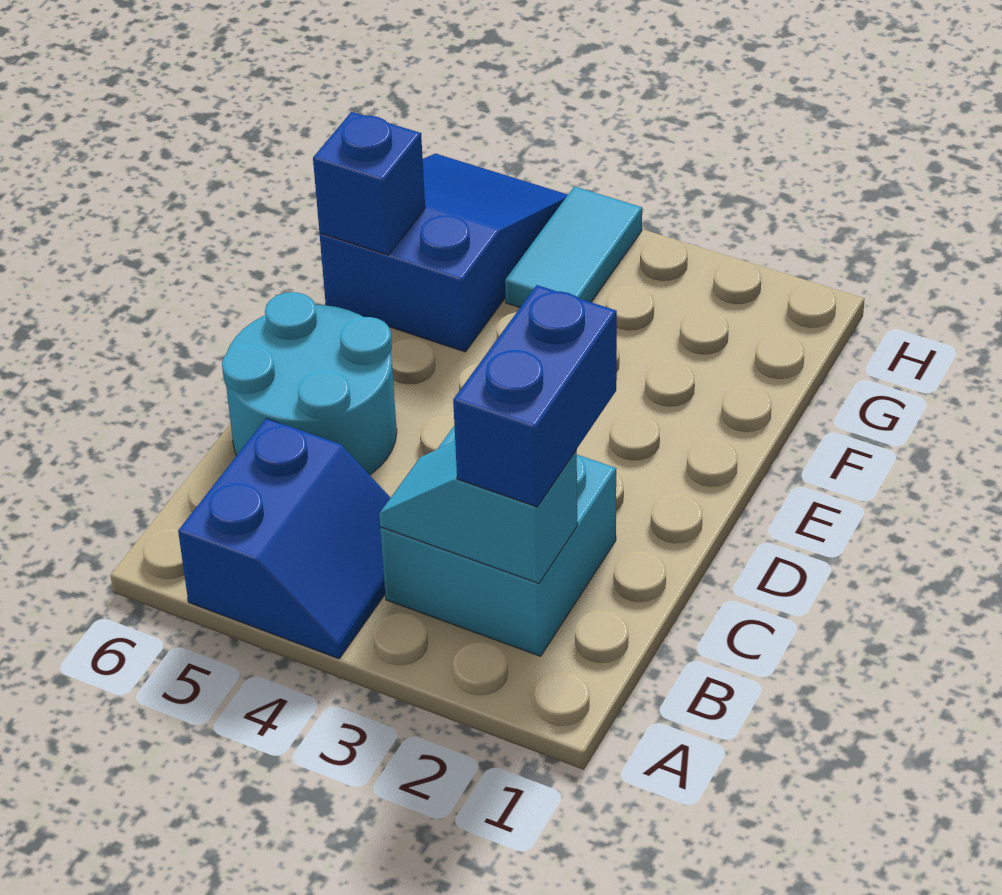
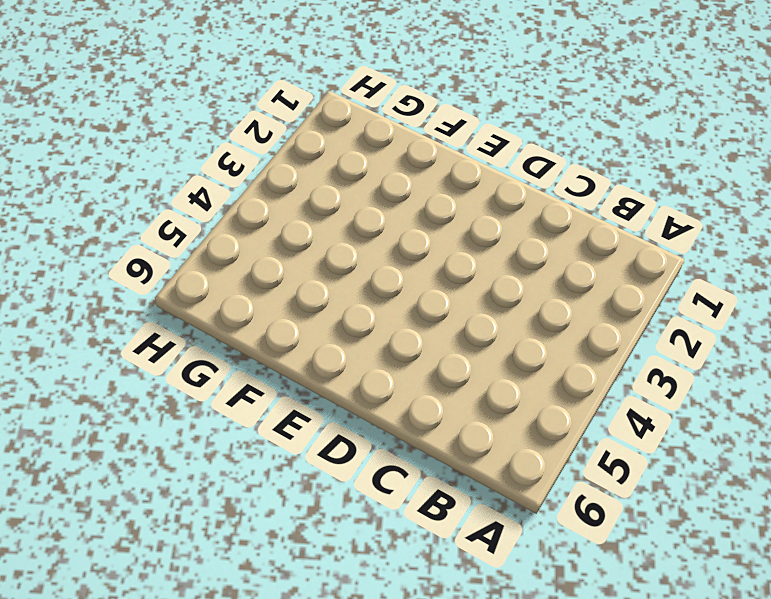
none -> blue slope A4:B5 level 1 top 5
none -> cyan brick B2:C3 level 1

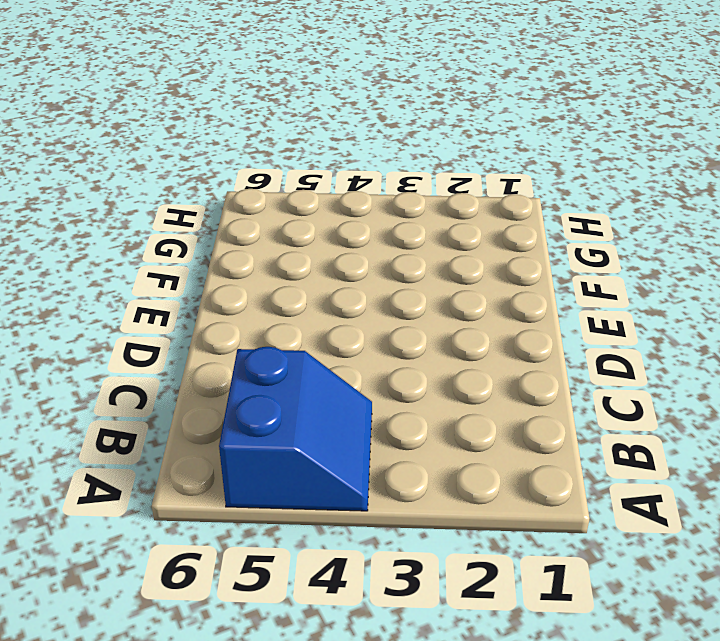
none -> cyan brick B2:C3 level 1
none -> cyan round brick C5:D6 level 1

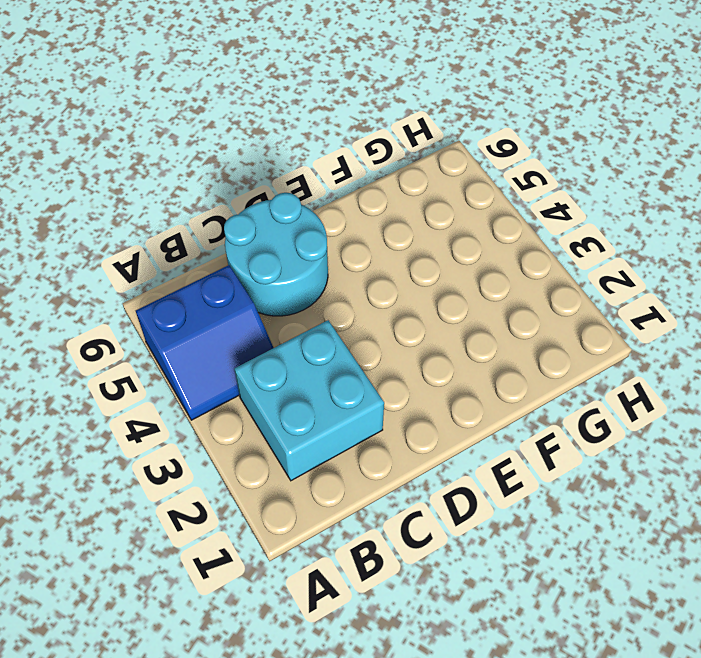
none -> blue slope F5:H6 level 1 top F
none -> cyan tile G4:H4 level 1

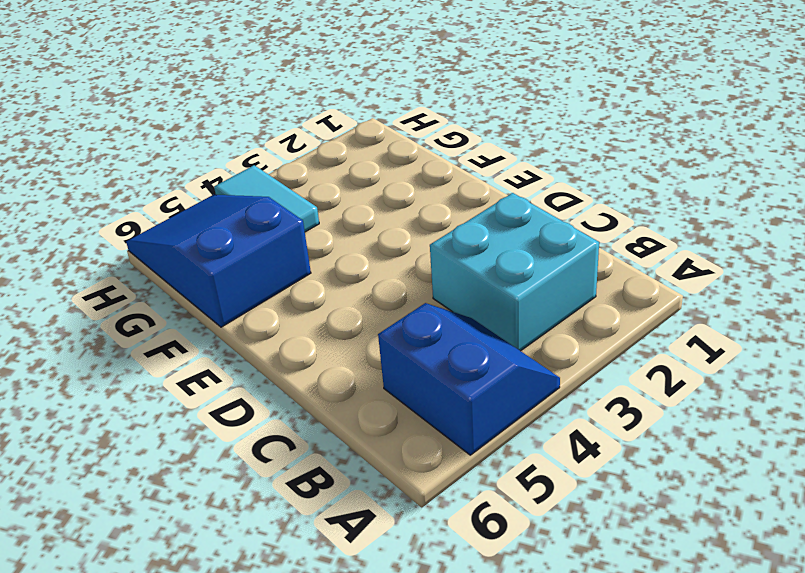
none -> cyan round brick C5:D6 level 1
none -> cyan slope B2:B3 level 2 top 2

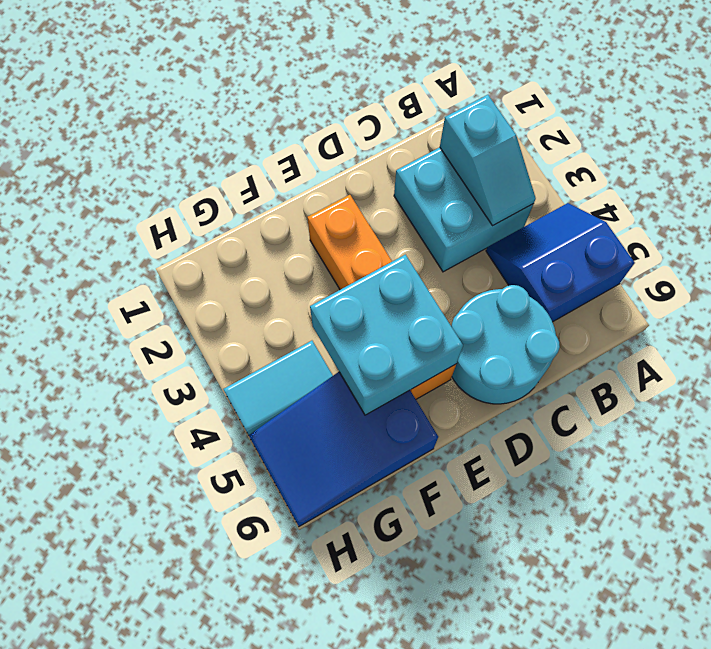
orange brick E2:E5 level 1 -> none
cyan brick E4:F5 level 2 -> none
none -> blue brick F6 level 2
none -> blue brick B2:C2 level 3

